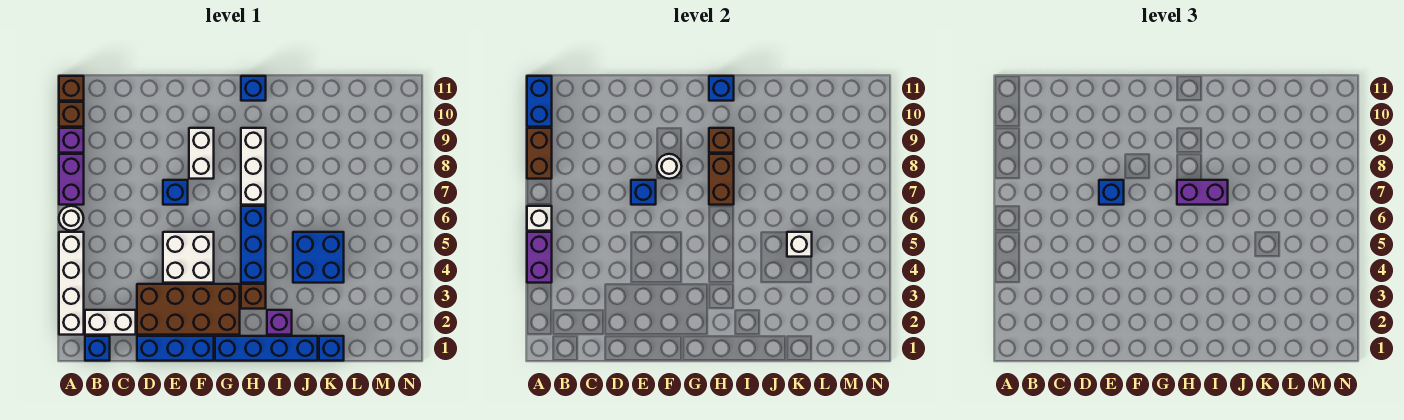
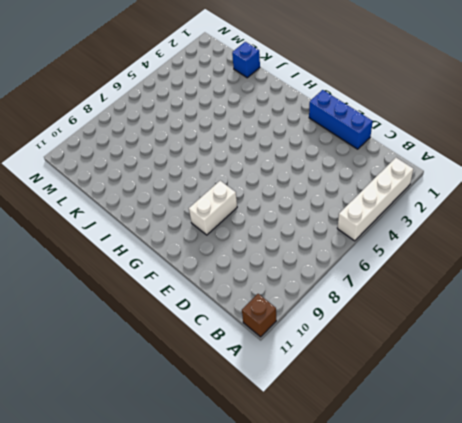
none -> white round brick A6 level 1
none -> purple brick A7:A8 level 1
none -> purple brick A9 level 1
none -> brown brick A10 level 1

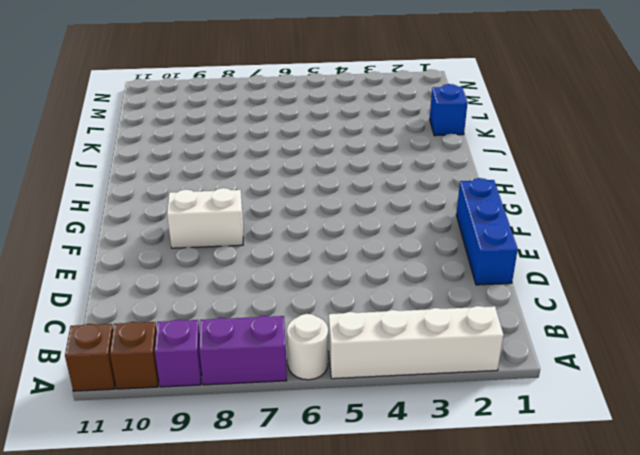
none -> blue brick B1 level 1
none -> white brick B2:C2 level 1
none -> brown brick D2:G3 level 1
none -> white brick E4:F5 level 1

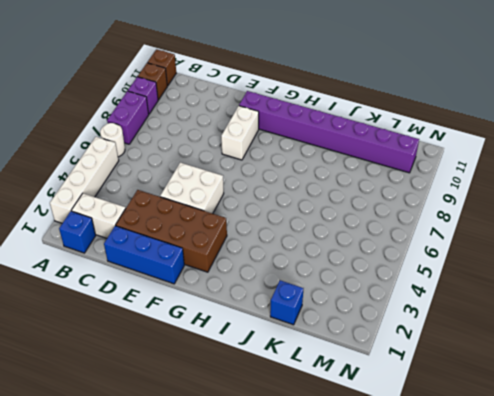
purple brick F10:M10 level 1 -> none
none -> blue brick E7 level 1
none -> blue brick G1:J1 level 1
none -> brown brick H3 level 1
none -> blue brick H4:H6 level 1

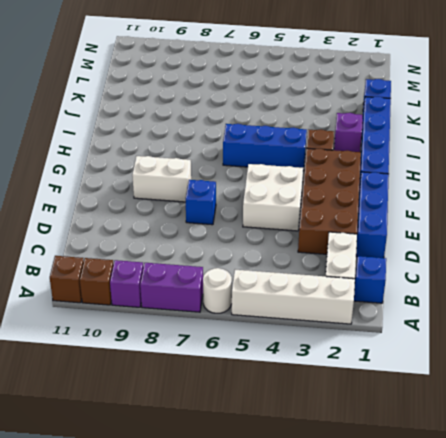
none -> white brick H7:H9 level 1
none -> blue brick H11 level 1
none -> blue brick J4:K5 level 1
none -> purple brick A4:A5 level 2

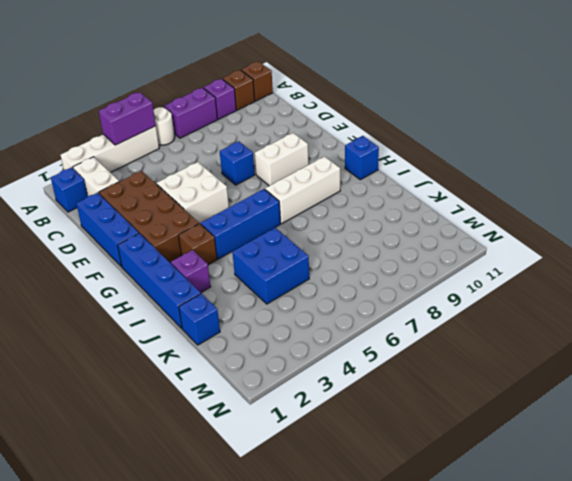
none -> white brick A6 level 2
none -> brown brick A8:A9 level 2
none -> blue brick A10:A11 level 2
none -> blue brick E7 level 2

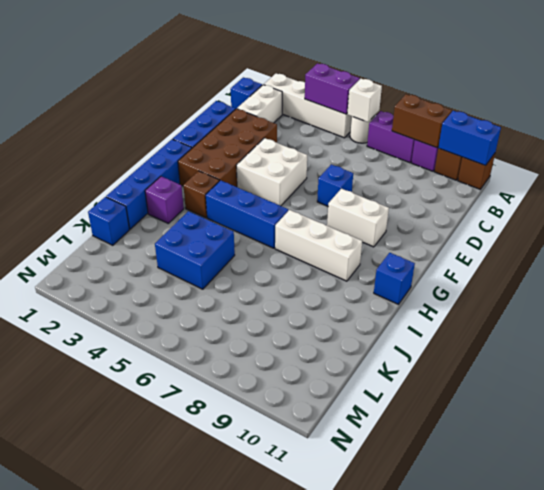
none -> blue brick E7 level 2
none -> white round brick F8 level 2
none -> brown brick H7:H8 level 2
none -> brown brick H9 level 2

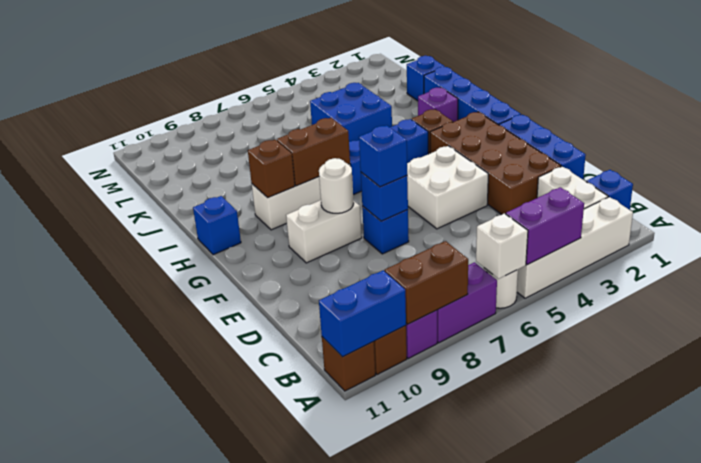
none -> blue brick H11 level 2
none -> white brick K5 level 2
none -> purple brick H7:I7 level 3

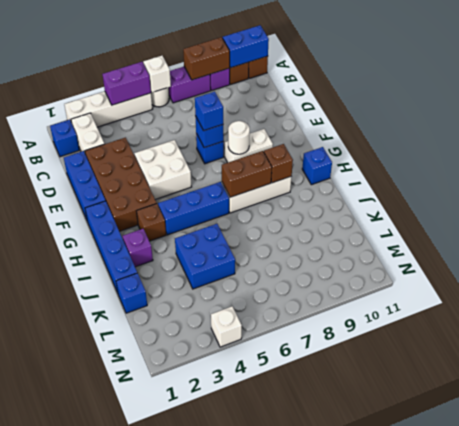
white brick N4 level 1 -> white brick K5 level 2
none -> blue brick H11 level 2
none -> purple brick H7:I7 level 3

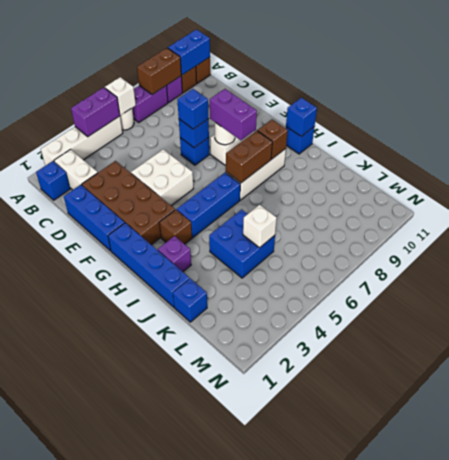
purple brick F8:G8 level 3 -> purple brick H7:I7 level 3

